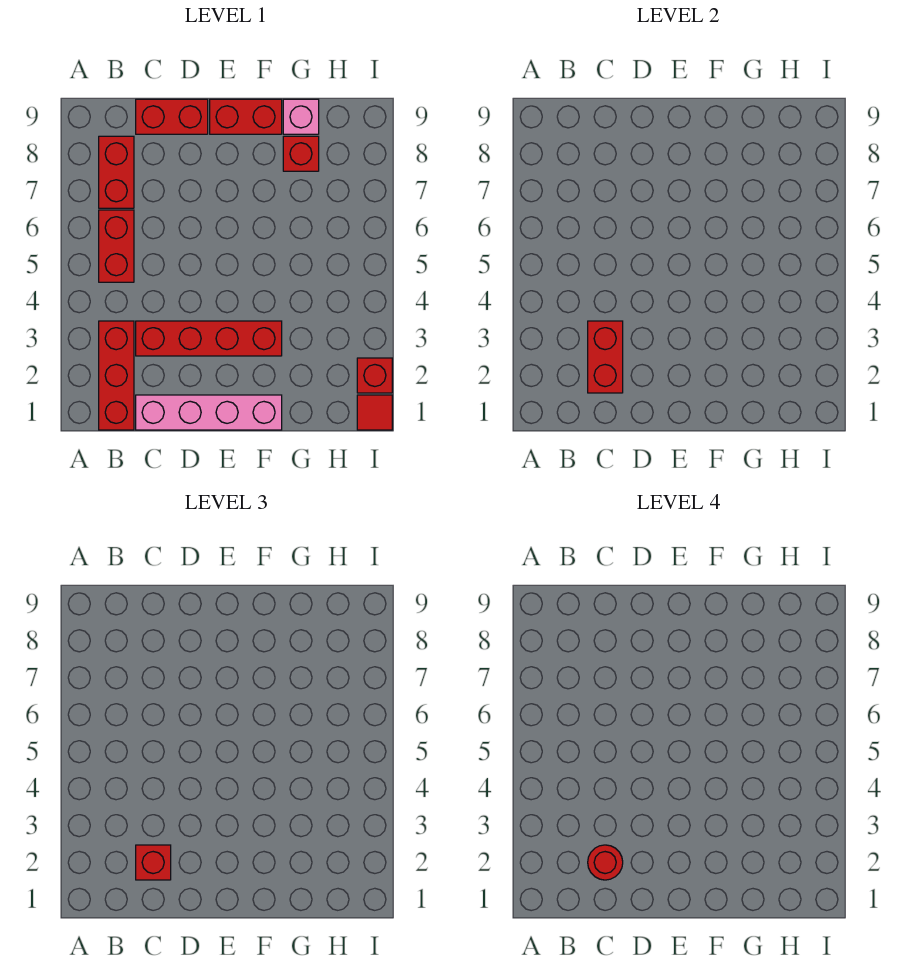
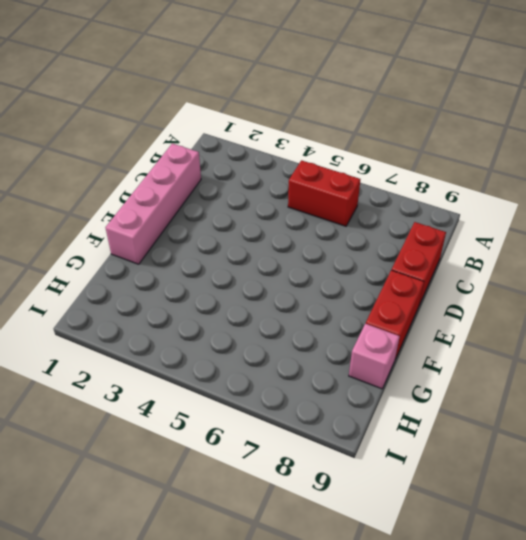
none -> red brick B1:B3 level 1
none -> red brick B7:B8 level 1
none -> red brick C3:F3 level 1

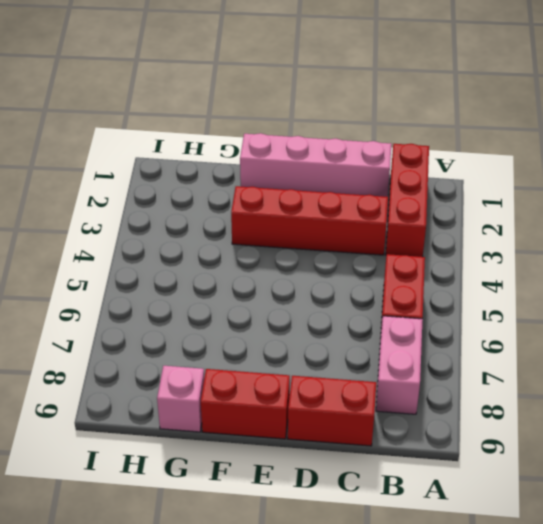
pink brick B7:B8 level 1 -> red brick B7:B8 level 1
none -> red brick G8 level 1
none -> red tile I1 level 1
none -> red brick I2 level 1

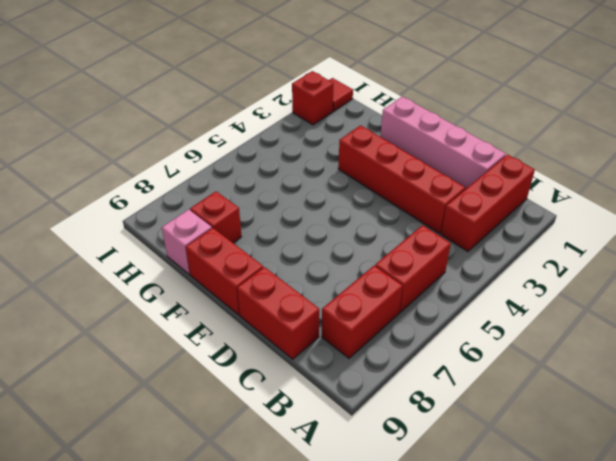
none -> red brick C2:C3 level 2
none -> red brick C2 level 3
none -> red round brick C2 level 4

